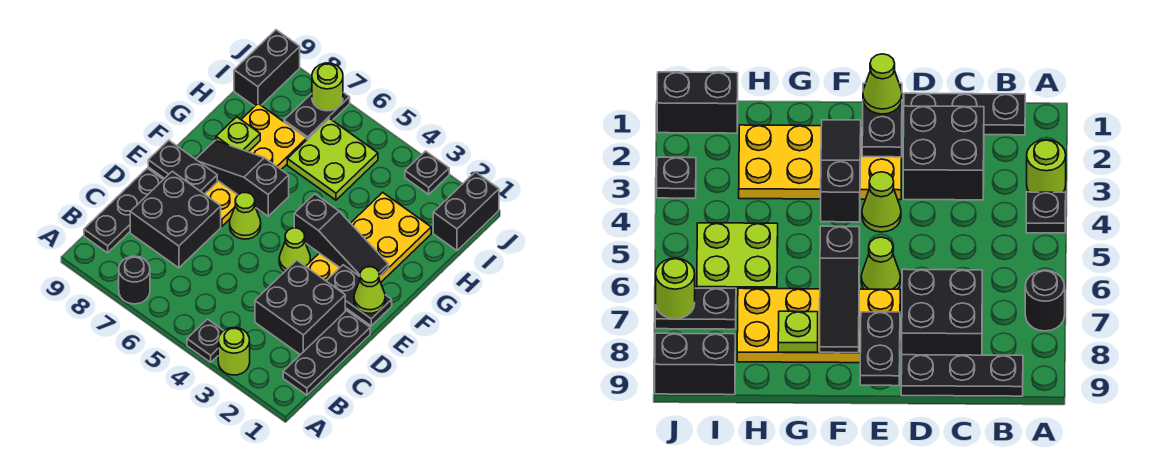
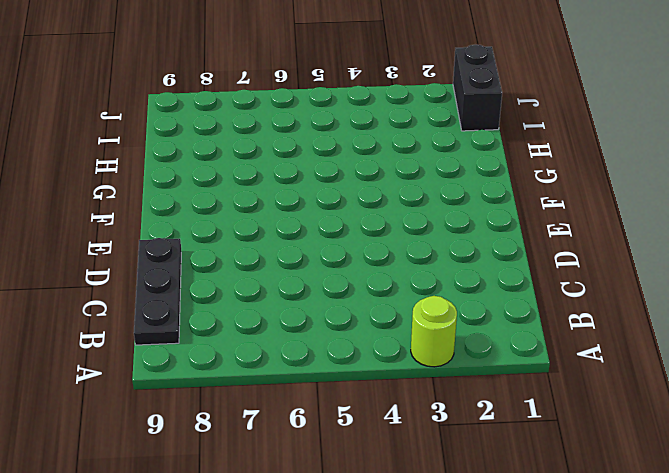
none -> black plate A4 level 1
none -> black round brick A7 level 1
none -> black plate B1:D1 level 1

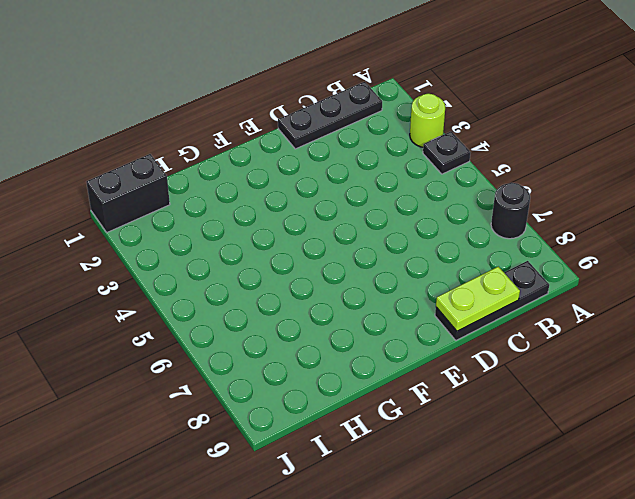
lime plate C9:D9 level 2 -> none
none -> black brick C2:D3 level 1
none -> black brick C7:D8 level 1
none -> yellow plate E2:H3 level 1

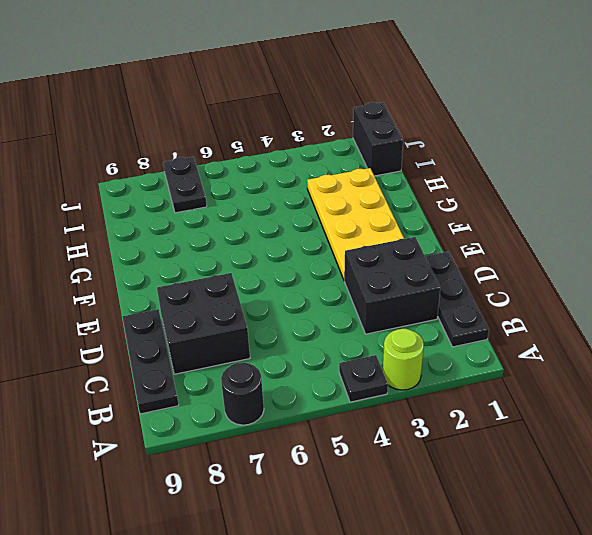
none -> lime cone E4 level 1
none -> lime cone E6 level 1
none -> yellow plate E7:H8 level 1

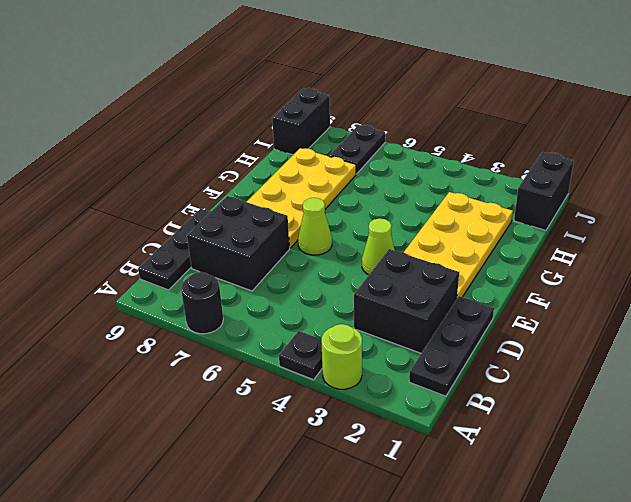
none -> lime plate H5:I6 level 1
none -> black plate J3 level 1
none -> black plate E1:E2 level 2

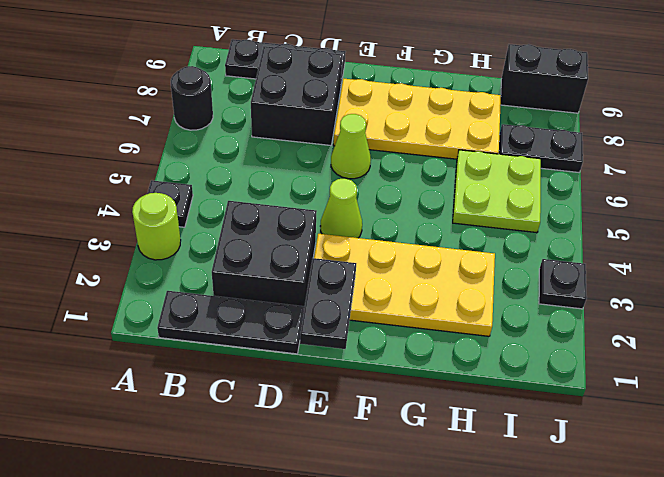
none -> black brick I1:J1 level 1
none -> black plate E8:E9 level 2
none -> black slope F2:F4 level 2 top 4

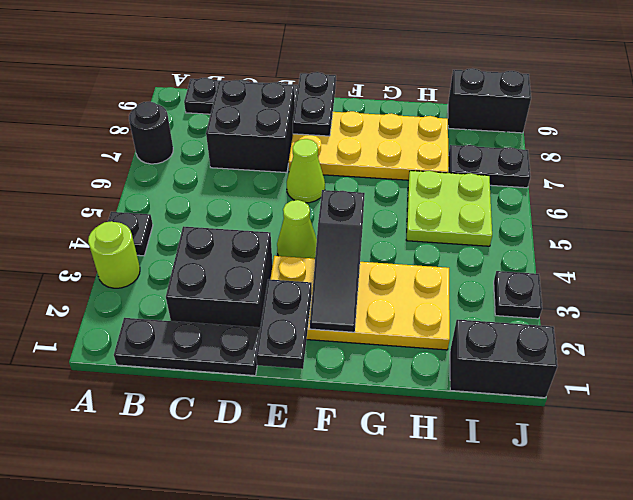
none -> black slope F6:F8 level 2 top 6
none -> lime plate G8 level 2
none -> lime round brick J7 level 2

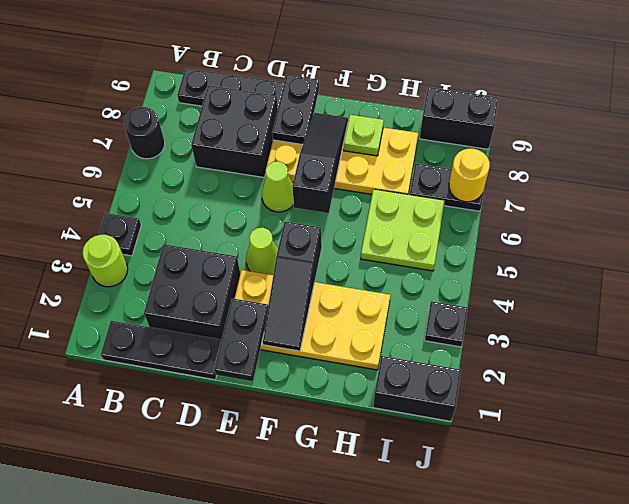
yellow round brick J7 level 2 -> lime round brick J7 level 2
none -> lime cone E1 level 3

